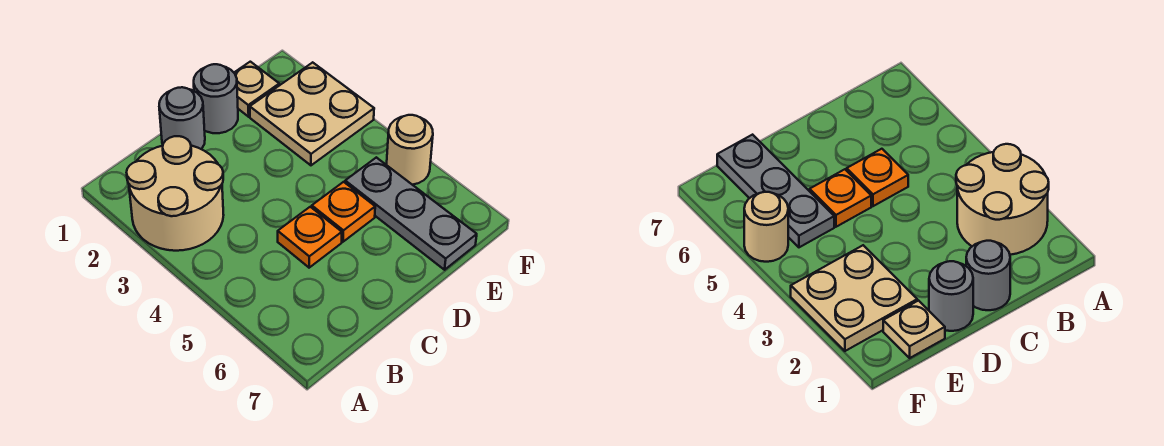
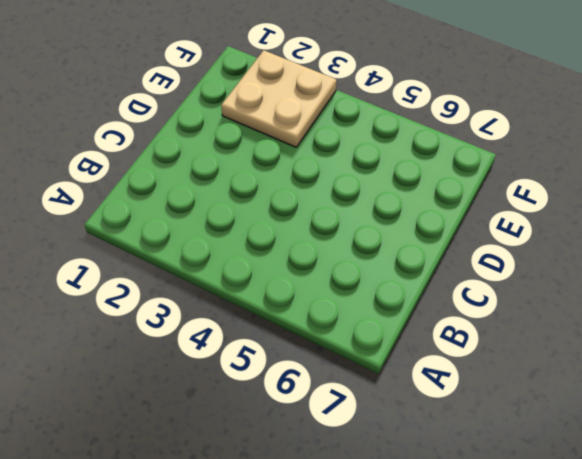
none -> tan round brick A2:B3 level 1
none -> grey round brick C1 level 1

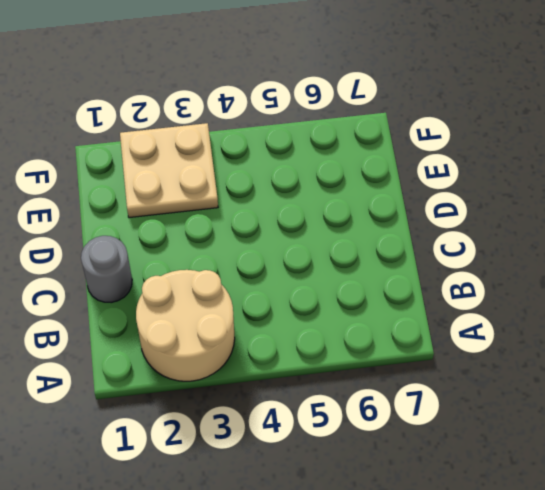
none -> orange plate C5 level 1
none -> grey round brick D1 level 1

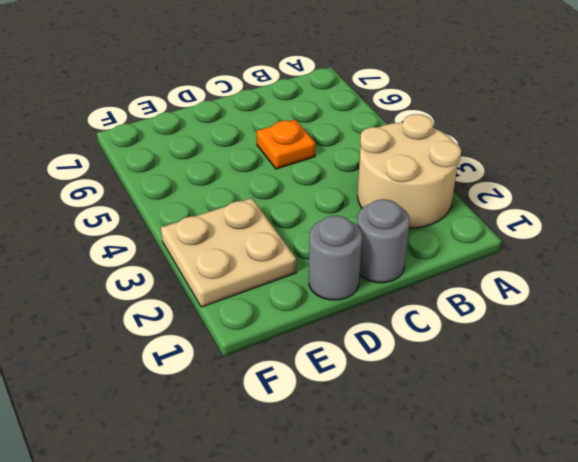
none -> orange plate D5 level 1
none -> tan plate E1 level 1

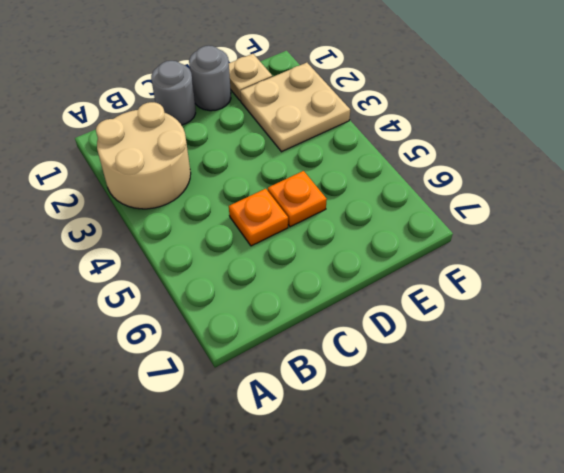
none -> grey plate E5:E7 level 1
none -> tan round brick F5 level 1

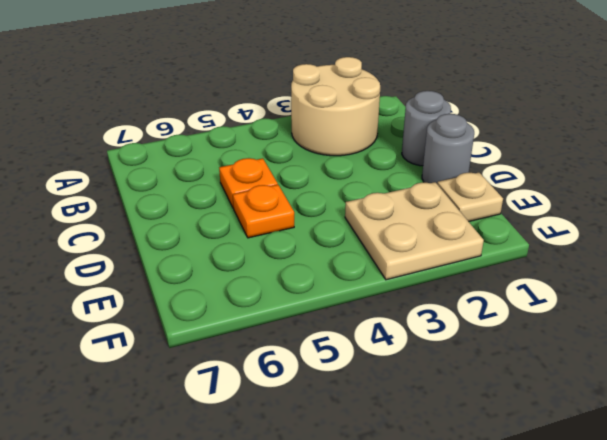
none -> grey plate E5:E7 level 1
none -> tan round brick F5 level 1

